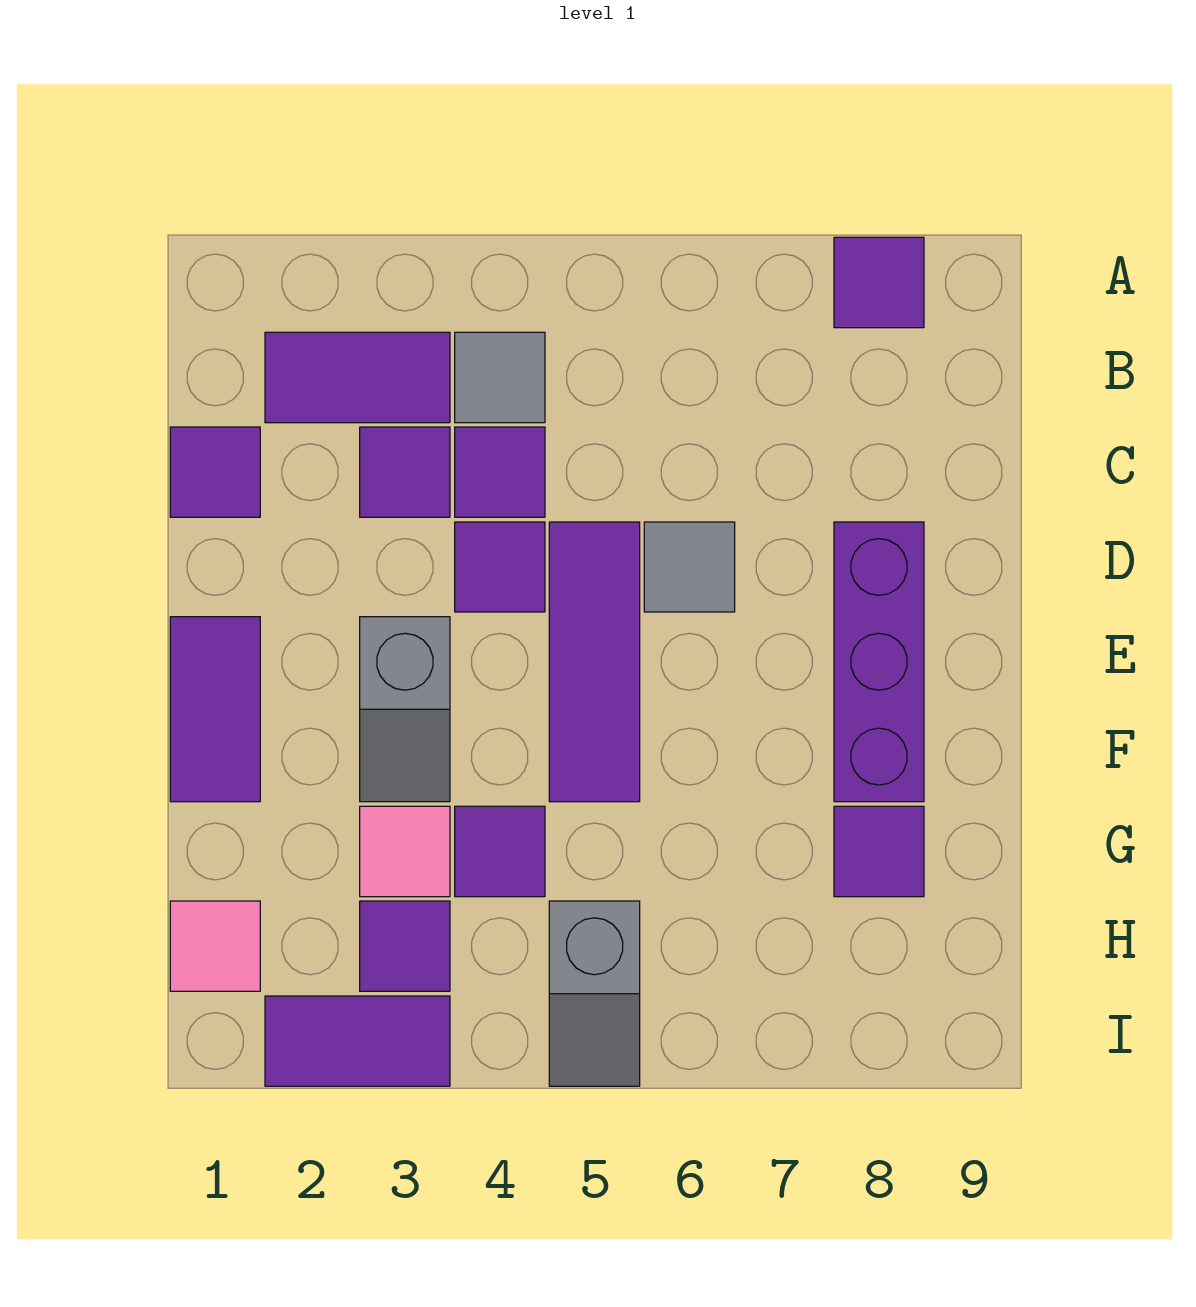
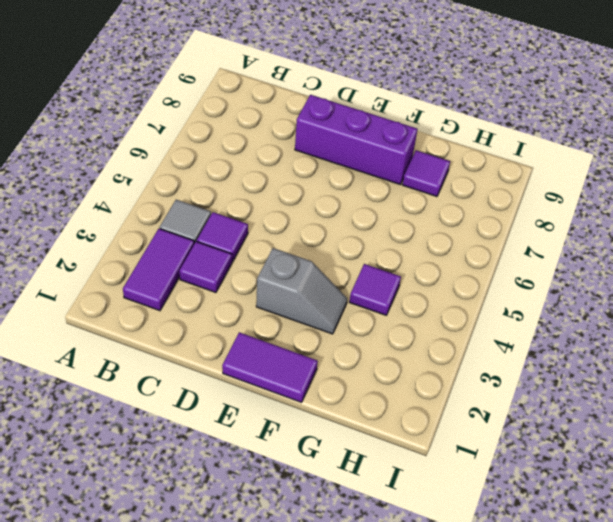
none -> purple tile A8 level 1
none -> purple tile C1 level 1
none -> purple tile D4 level 1

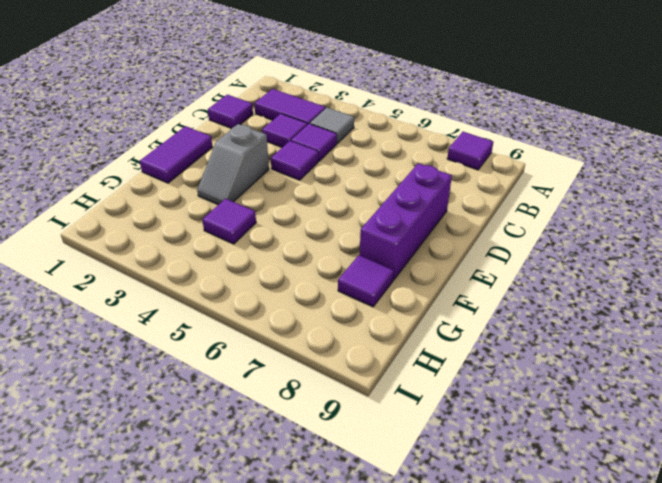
none -> purple tile D5:F5 level 1
none -> grey tile D6 level 1
none -> pink tile G3 level 1

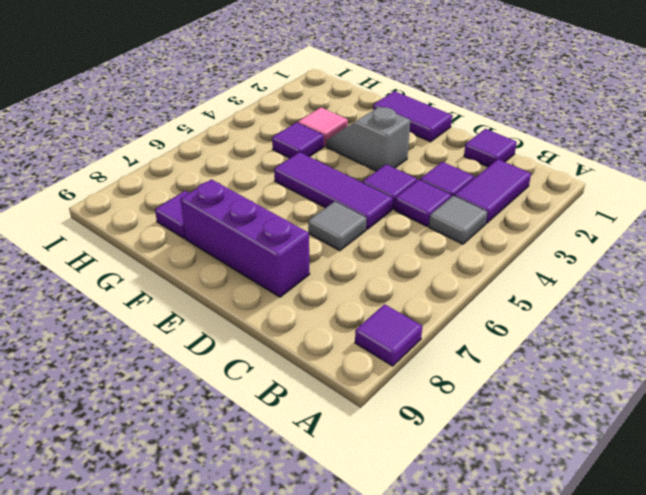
none -> pink tile H1 level 1
none -> purple tile H3 level 1
none -> grey slope H5:I5 level 1 top H

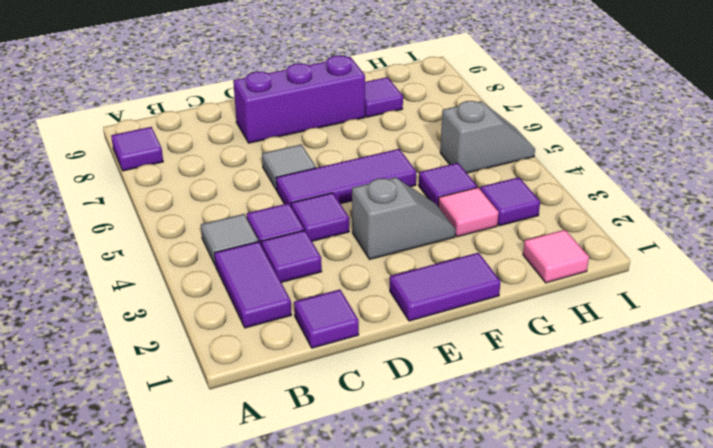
none -> purple tile I2:I3 level 1

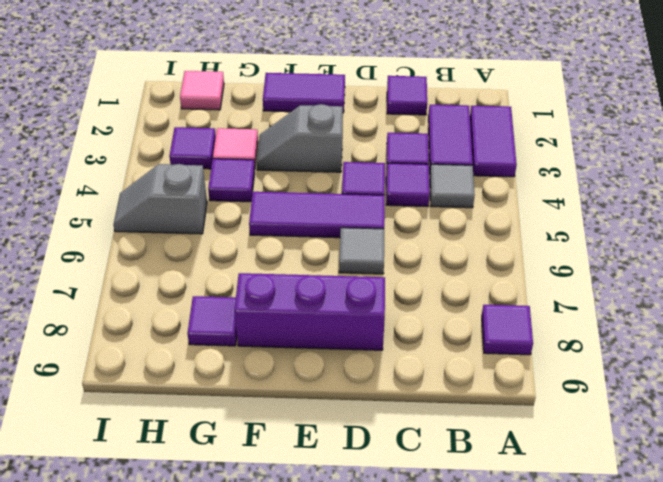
purple tile A2:A3 level 1 -> purple tile I2:I3 level 1

